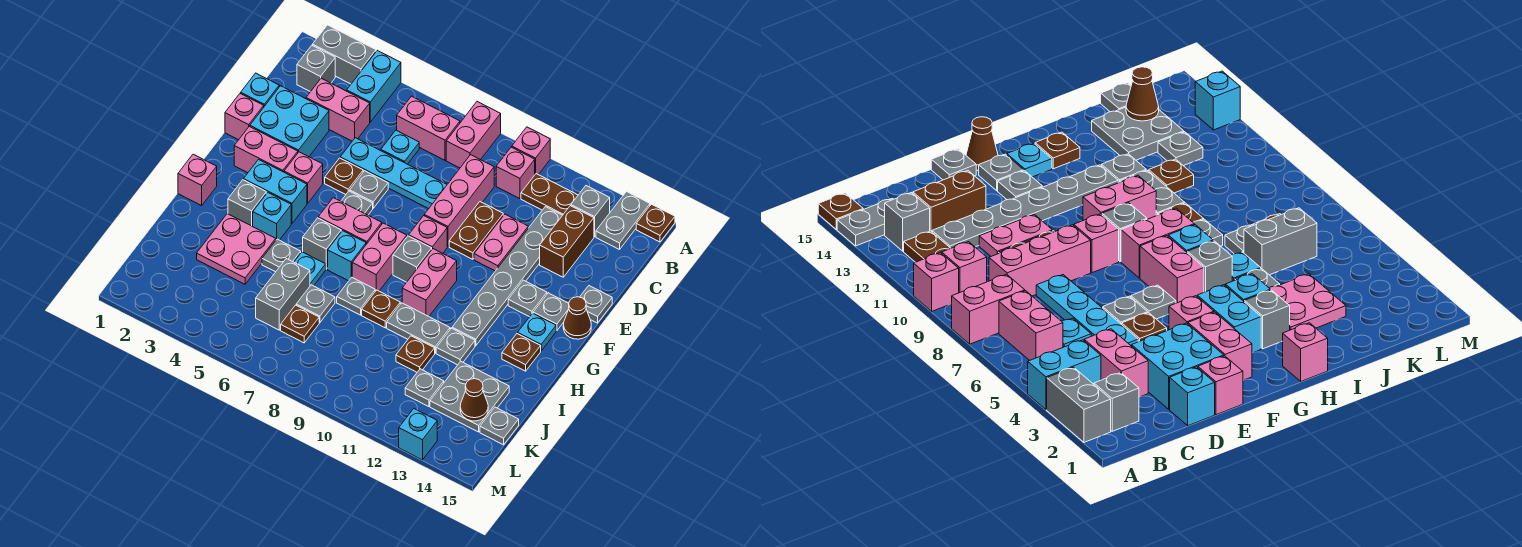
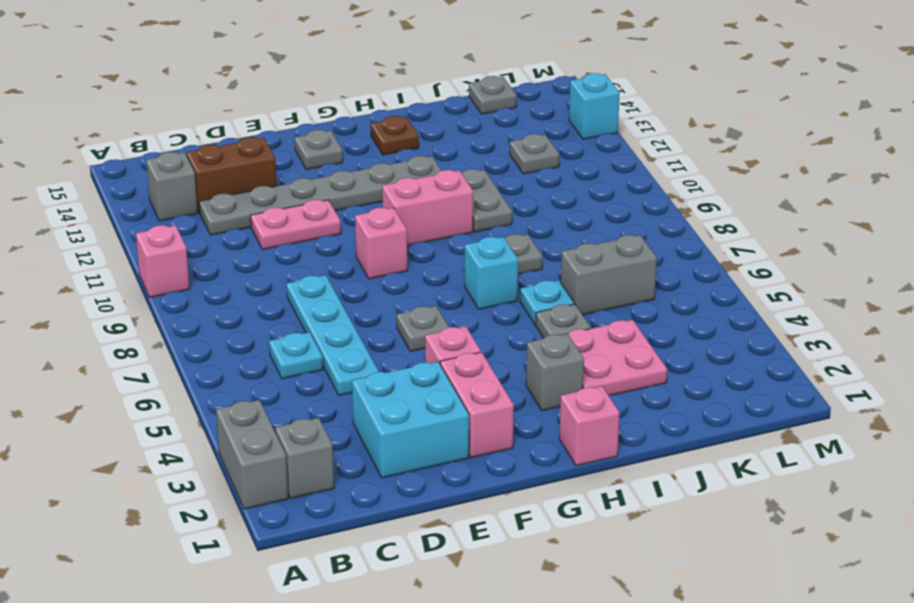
none -> cyan brick A4:B4 level 1
none -> pink brick A8:B8 level 1
none -> grey plate A14:B14 level 1
none -> brown plate A15 level 1

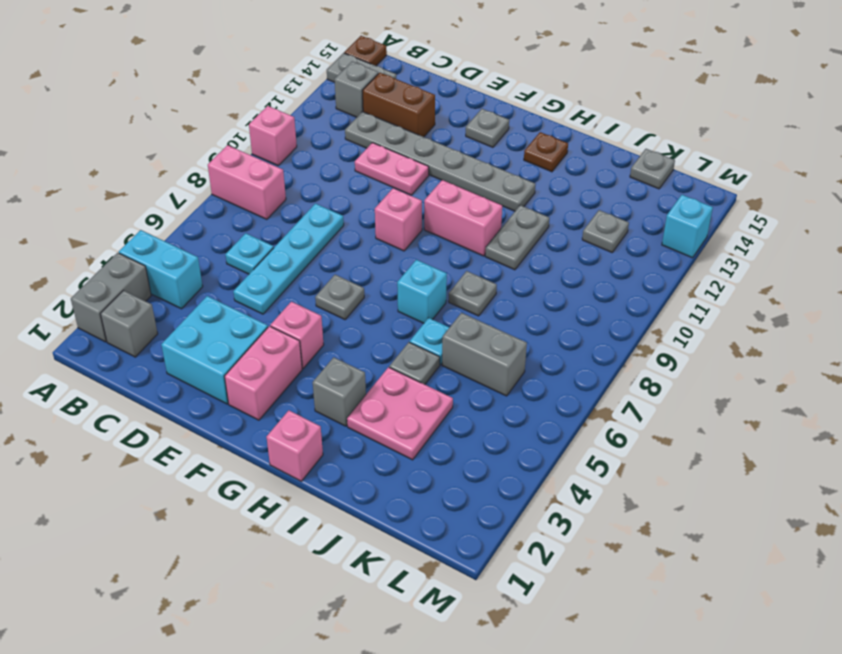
none -> pink brick B6:B7 level 1
none -> pink brick B10 level 1
none -> brown plate B11:B12 level 1
none -> pink brick C3:C4 level 1

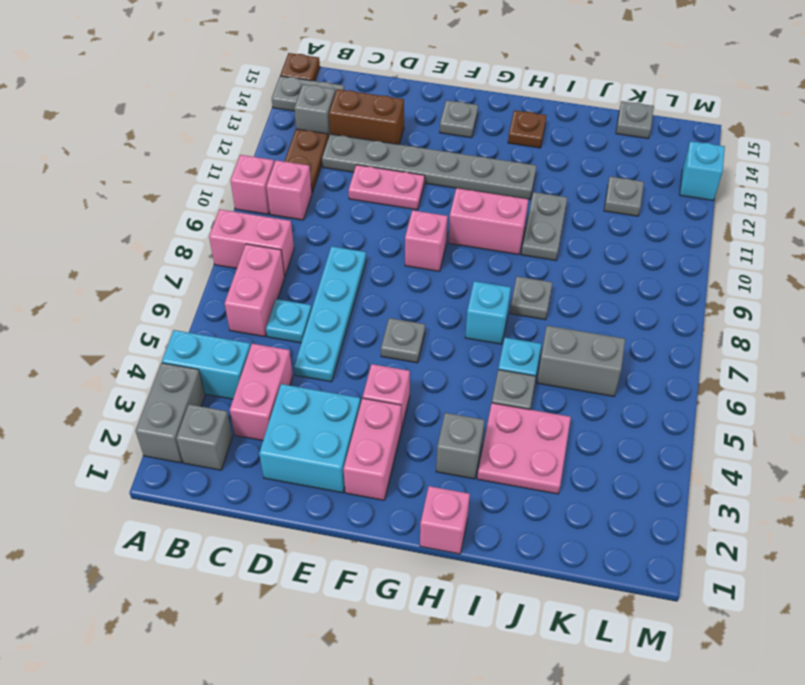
none -> pink brick C9:E9 level 1
none -> cyan brick D1 level 1
none -> brown plate D10:E10 level 1
none -> pink brick E1 level 1

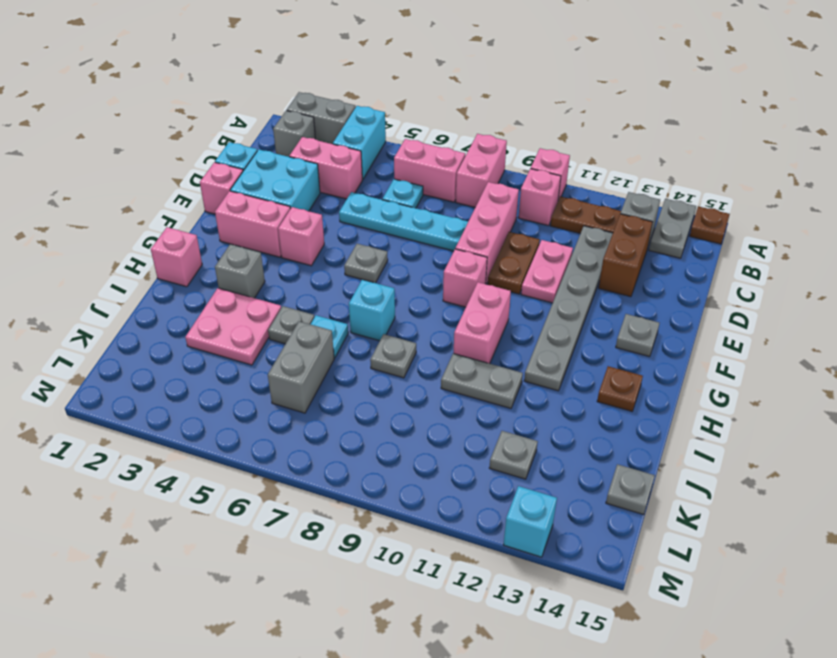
none -> brown plate E5 level 1
none -> grey plate E6 level 1
none -> grey plate E15 level 1
none -> grey plate F13 level 1

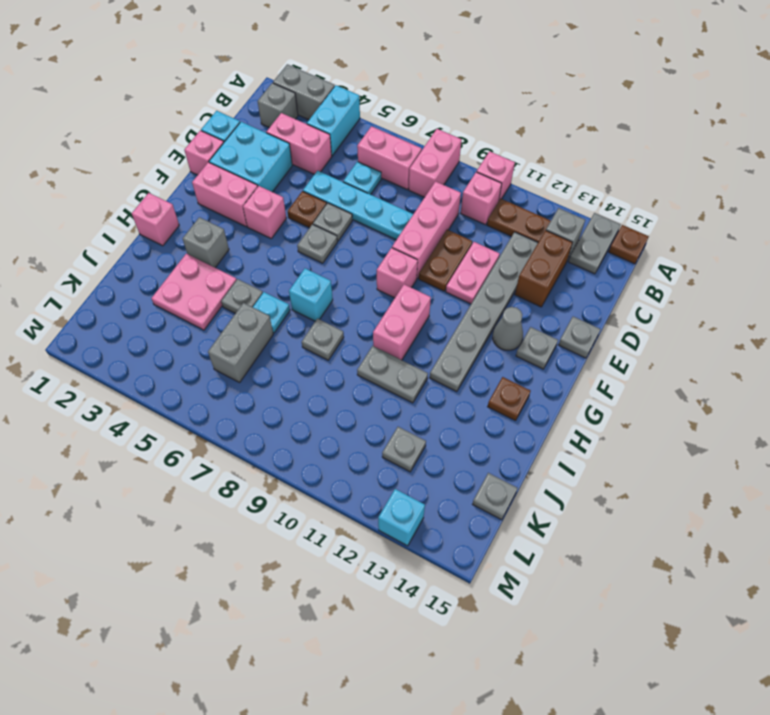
grey cone F13 level 1 -> grey plate F13 level 1
none -> brown cone F15 level 1
none -> cyan brick G3:G4 level 1
none -> pink brick G6:G7 level 1
none -> pink brick G8:H8 level 1

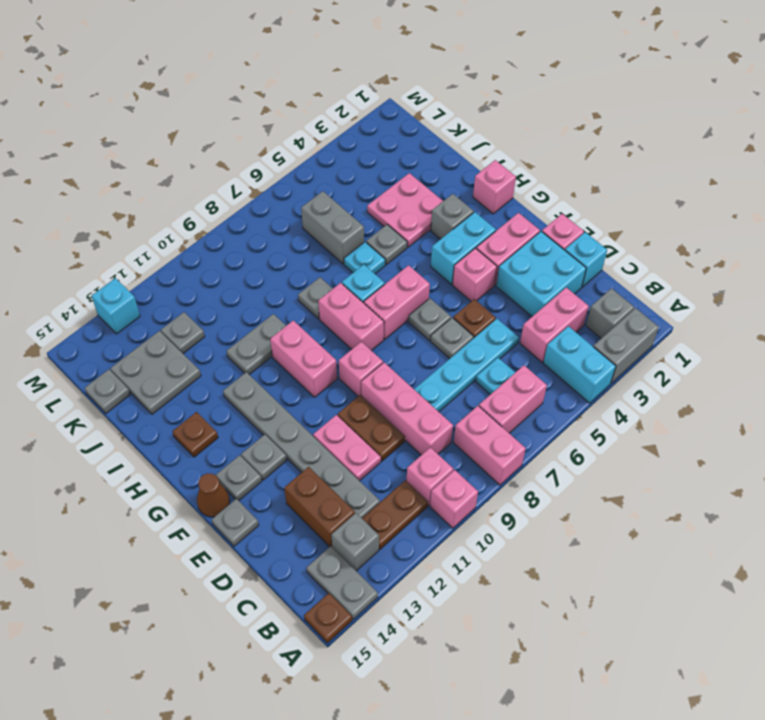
none -> grey brick G9 level 1
none -> cyan plate G14 level 1
none -> cyan brick H4 level 1
none -> grey brick H6 level 1

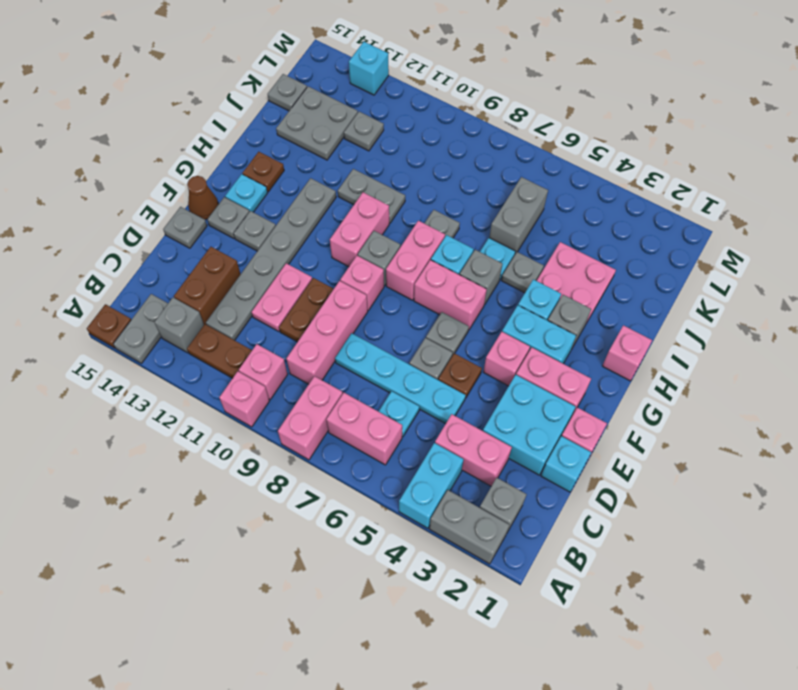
none -> brown plate I9 level 1
none -> grey plate I12 level 1
none -> grey plate J7 level 1
none -> brown plate J11 level 1

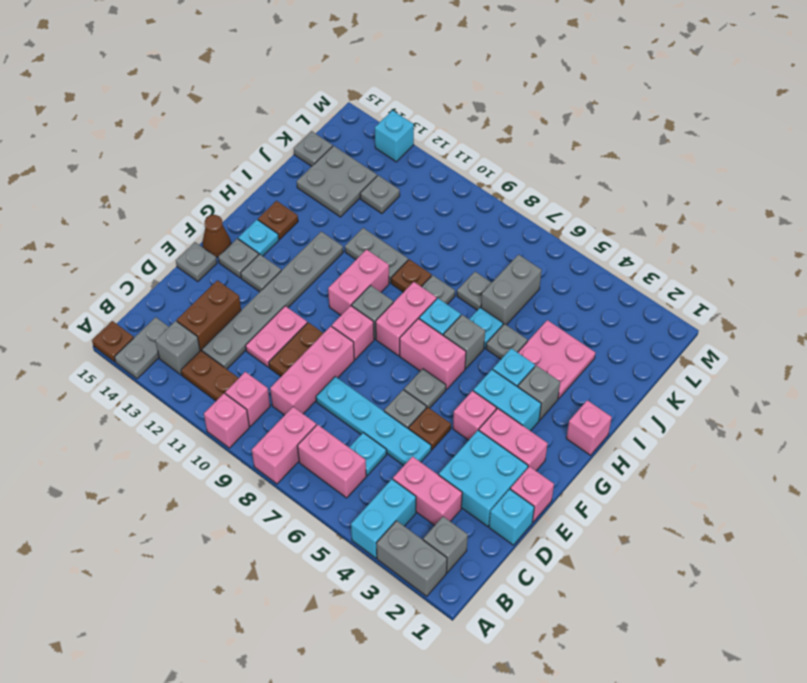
none -> grey plate I12 level 1
none -> brown plate J11 level 1
none -> brown plate K7 level 1
none -> brown cone K14 level 2

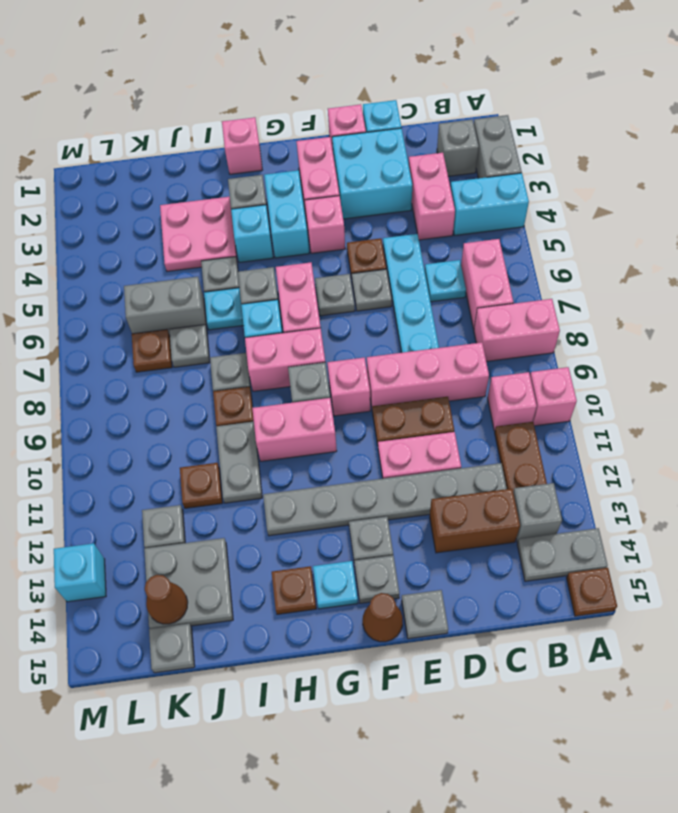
none -> grey plate I12 level 1

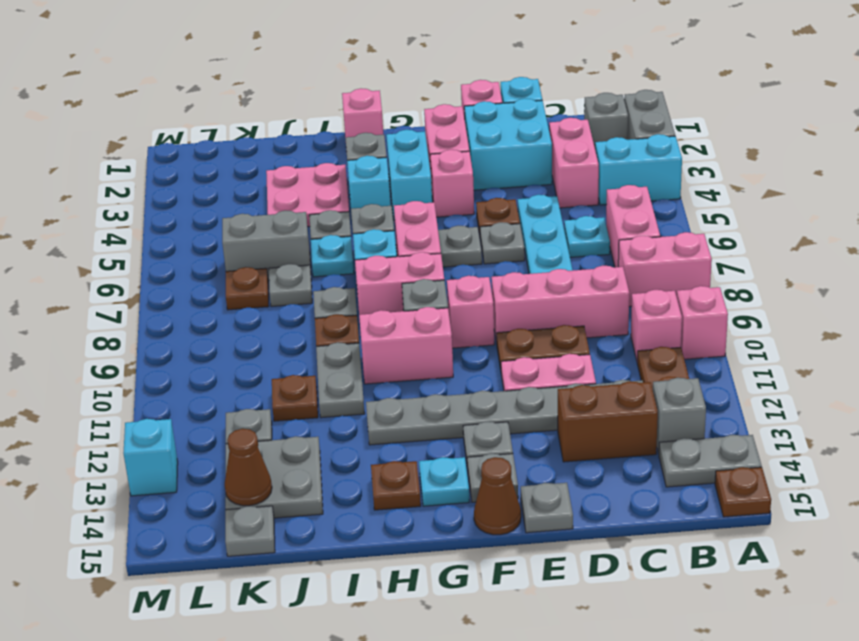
none -> grey plate I12 level 1

